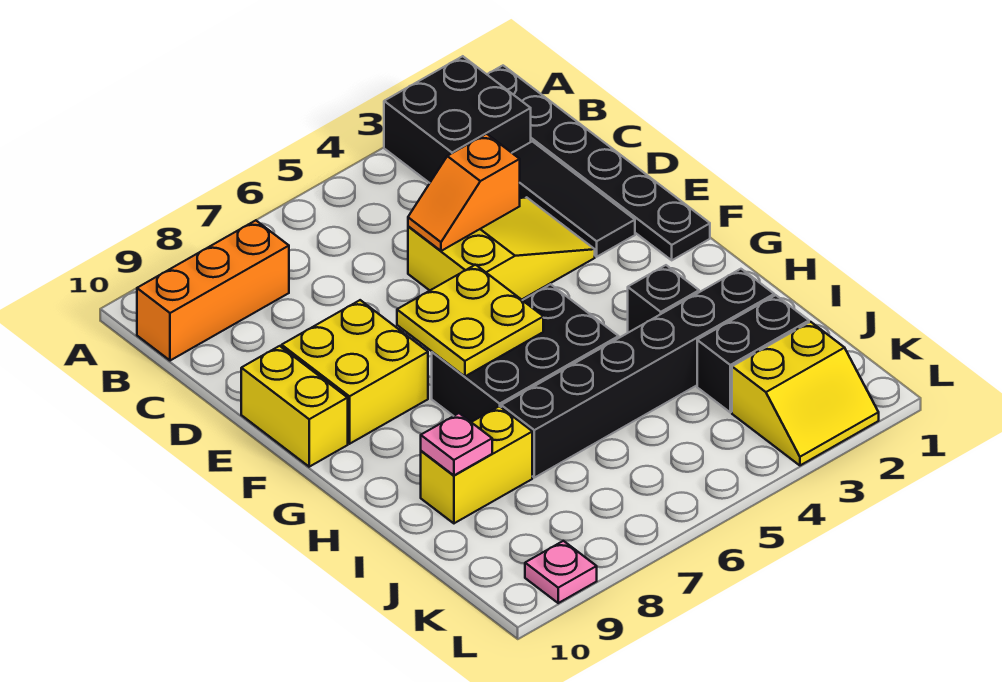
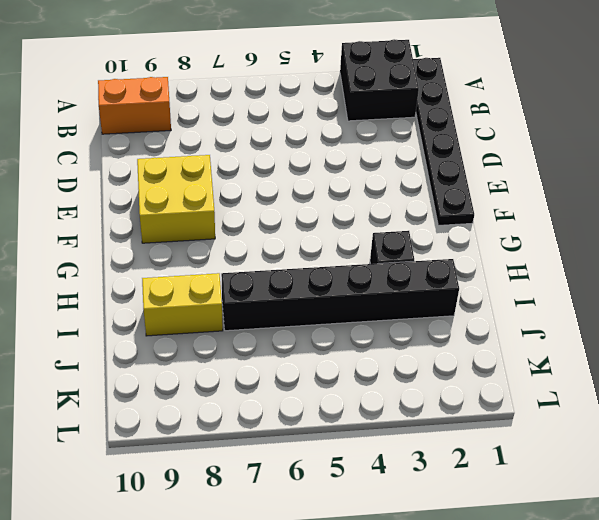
orange brick B9:B10 level 1 -> orange brick B8:B10 level 1
none -> black tile C2:E2 level 1
none -> yellow slope D3:E5 level 1 top 5
none -> yellow brick E10:F10 level 1

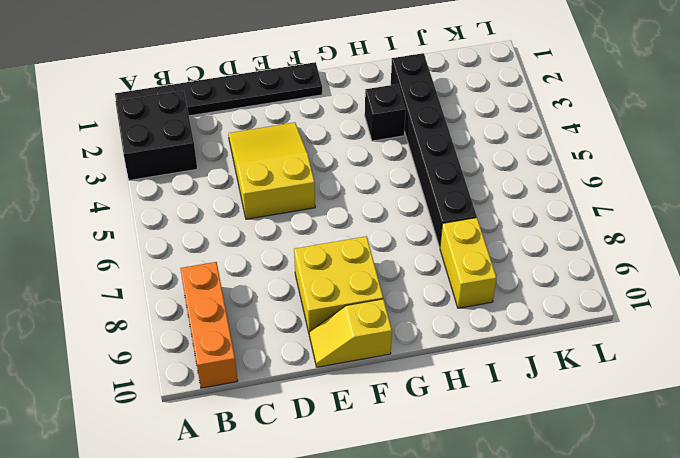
yellow slope E10:F10 level 1 top F -> yellow brick E10:F10 level 1
none -> black tile C2:E2 level 1
none -> black brick G5:H7 level 1
none -> black brick J2:J3 level 1

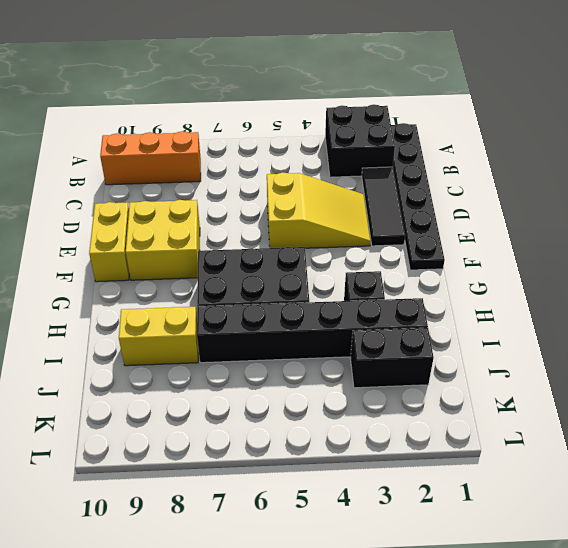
none -> yellow slope K2:L3 level 1 top K
none -> pink plate L9 level 1
none -> orange slope D4:D5 level 2 top 4

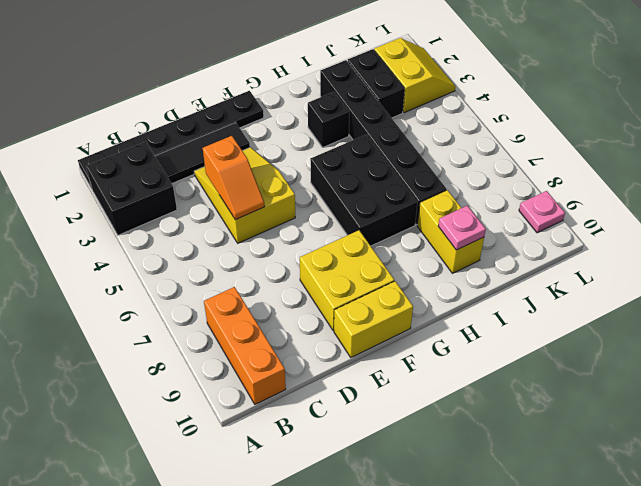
none -> yellow plate F6:G7 level 2

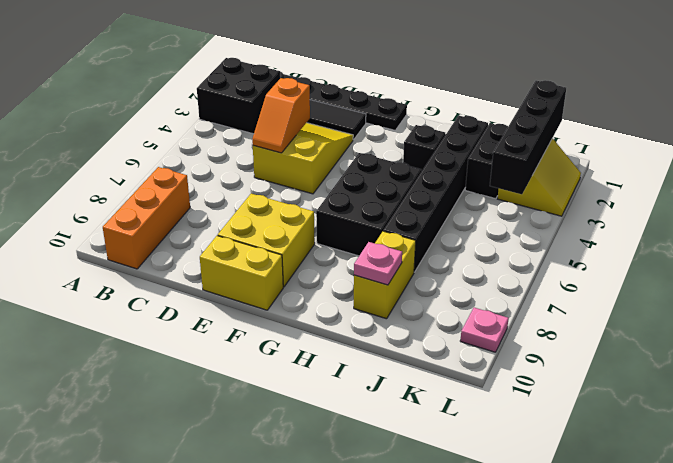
black brick K1:K4 level 2 -> none
none -> yellow plate F6:G7 level 2

